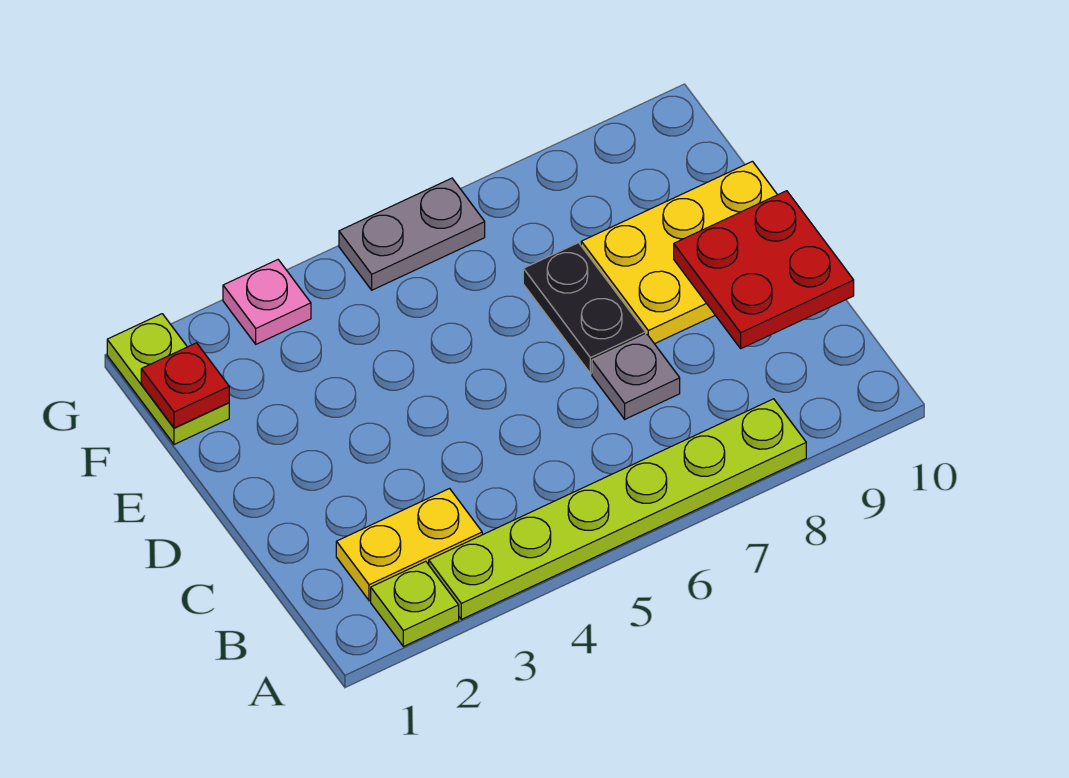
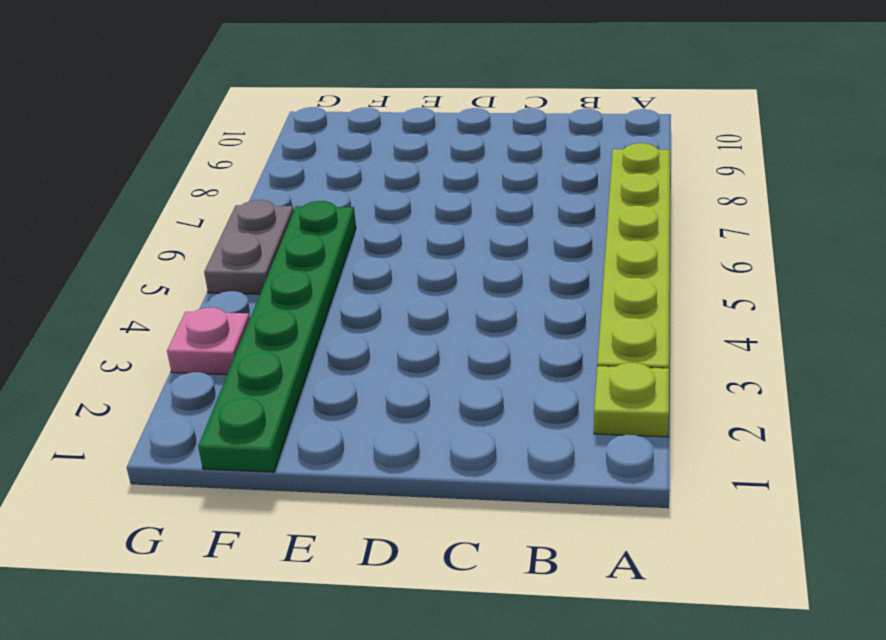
green plate F1:F6 level 1 -> lime plate F1:G1 level 1
none -> yellow plate B2:B3 level 1
none -> grey plate C7 level 1

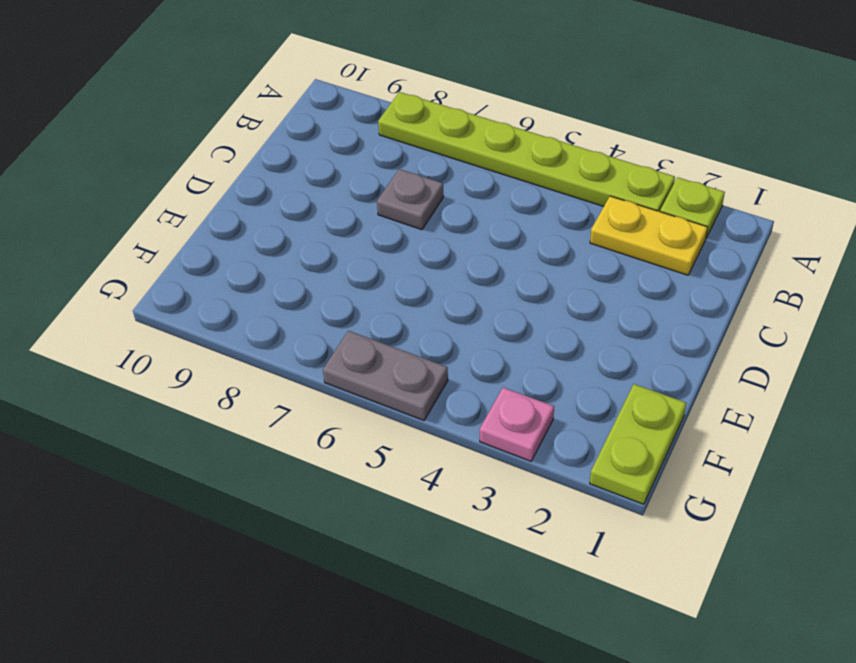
none -> black plate D7:E7 level 1
none -> yellow plate D8:E10 level 1

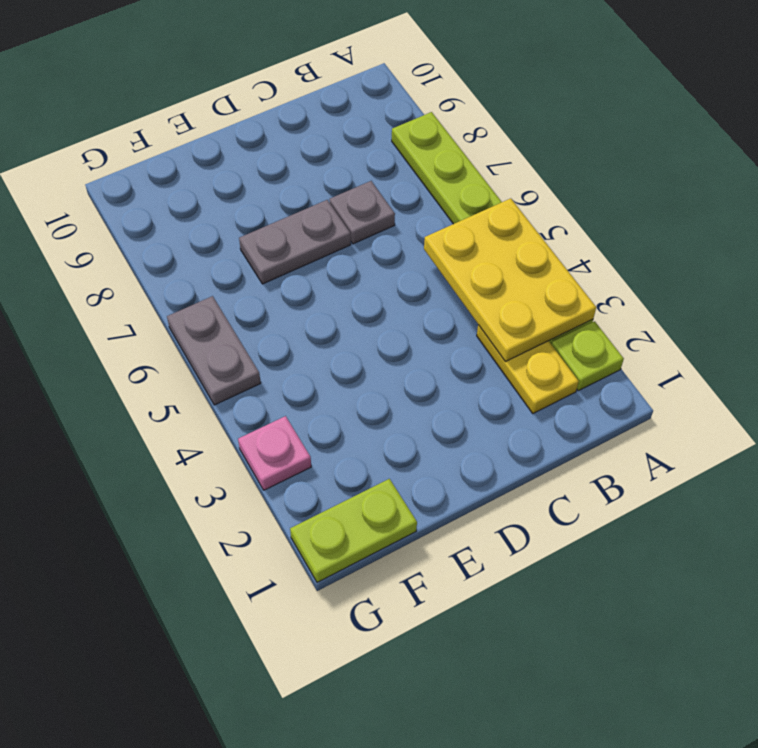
yellow plate A3:B5 level 2 -> yellow plate D8:E10 level 1
grey plate D7:E7 level 1 -> black plate D7:E7 level 1
none -> red plate C9:D10 level 2
none -> red plate F1 level 2

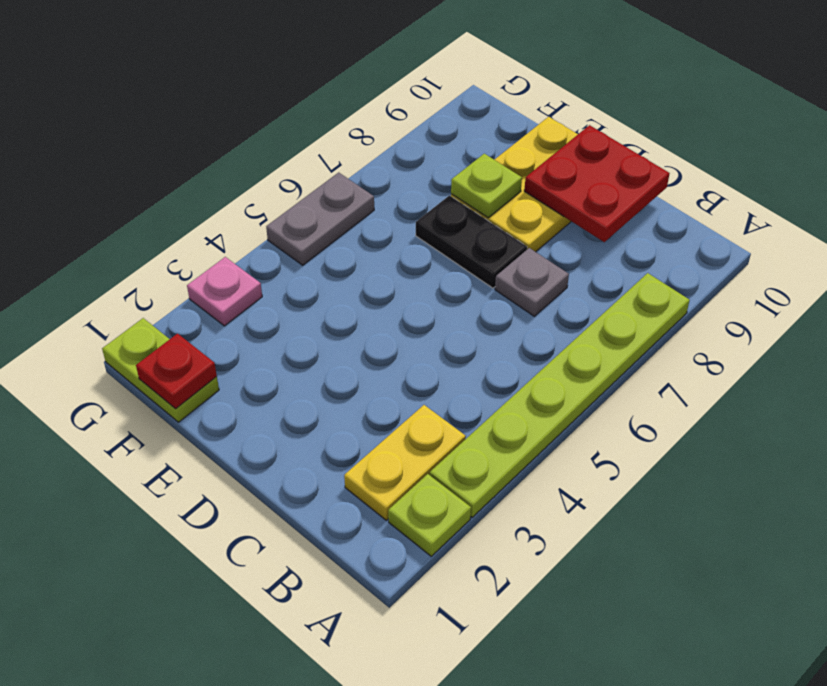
lime plate E8 level 2 -> none

